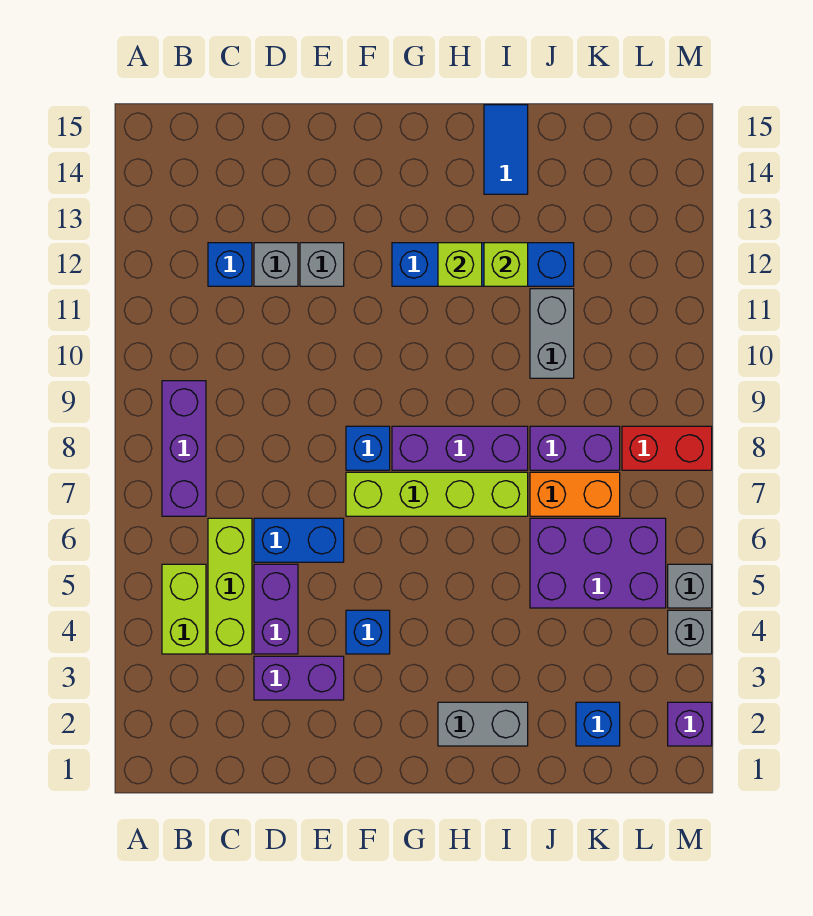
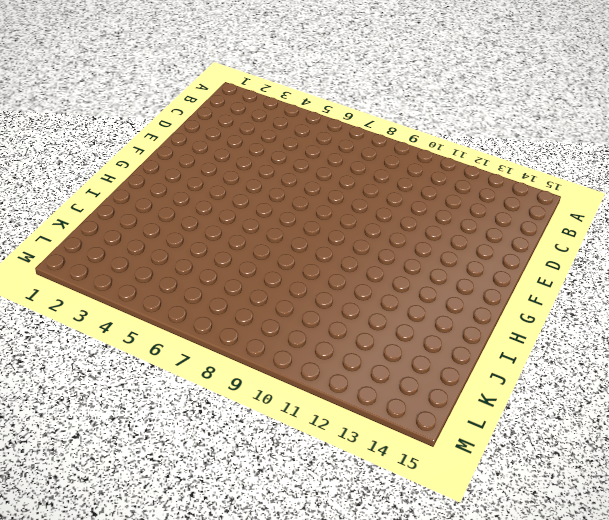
none -> lime brick B4:B5 level 1
none -> purple brick B7:B9 level 1
none -> lime brick C4:C6 level 1

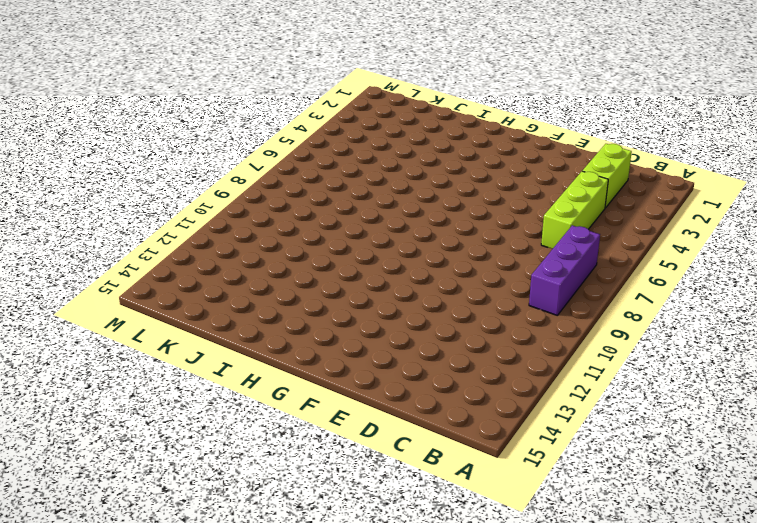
lime brick C2:C3 level 1 -> lime brick B4:B5 level 1
none -> blue brick C12 level 1
none -> purple brick D3:E3 level 1
none -> purple brick D4:D5 level 1

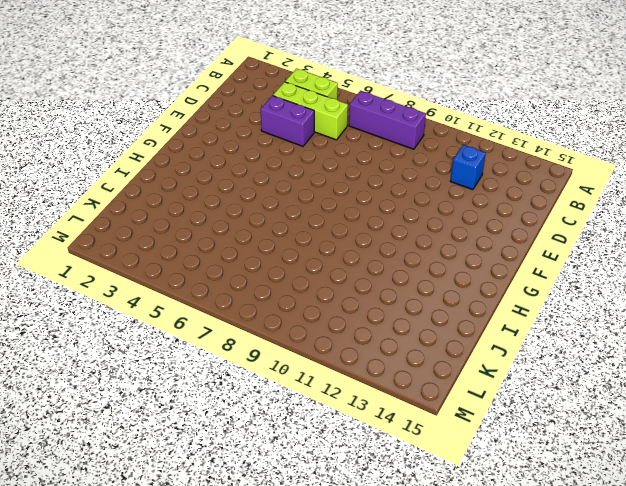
none -> purple brick D3:E3 level 1
none -> blue brick D6:E6 level 1
none -> grey brick D12 level 1

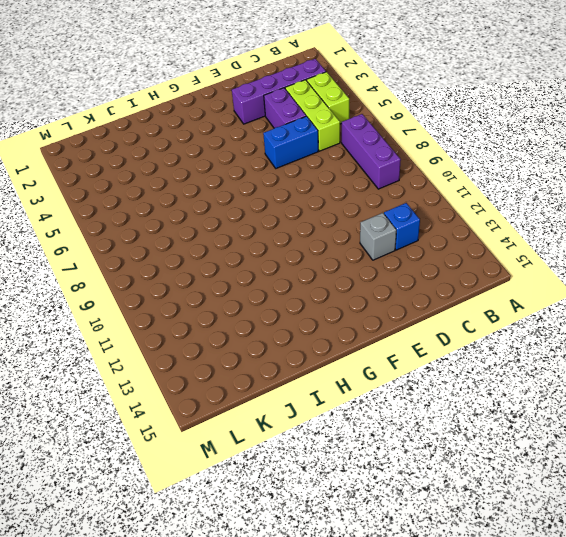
purple brick B3:E3 level 1 -> purple brick D3:E3 level 1
none -> grey brick E12 level 1
none -> blue brick F4 level 1
none -> lime brick F7:I7 level 1

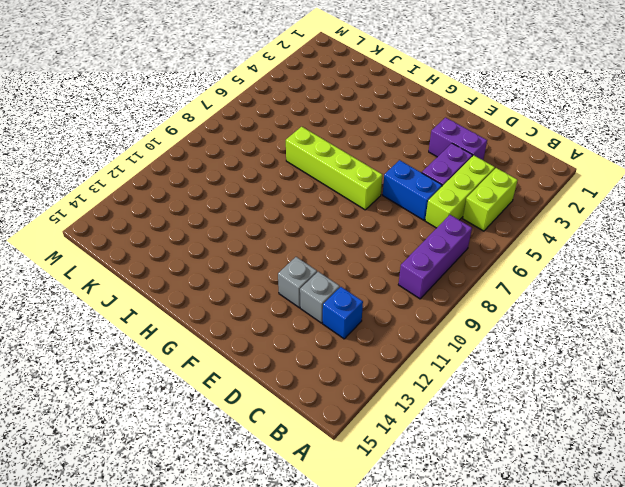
none -> blue brick F4 level 1
none -> blue brick F8 level 1
none -> purple brick G8:I8 level 1

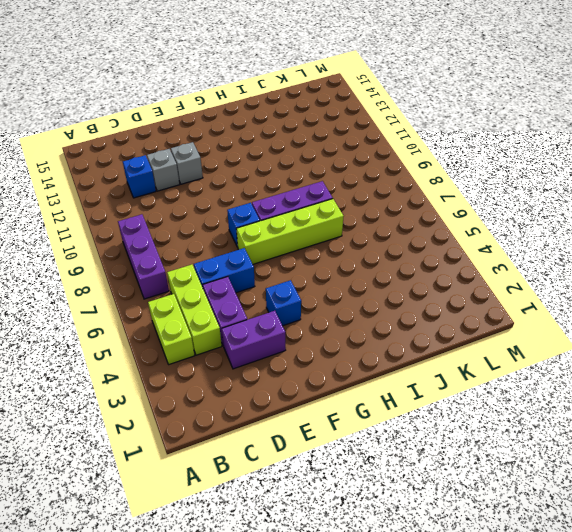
none -> blue brick G12:J12 level 1
none -> grey brick H2:I2 level 1
none -> blue tile I14:I15 level 1

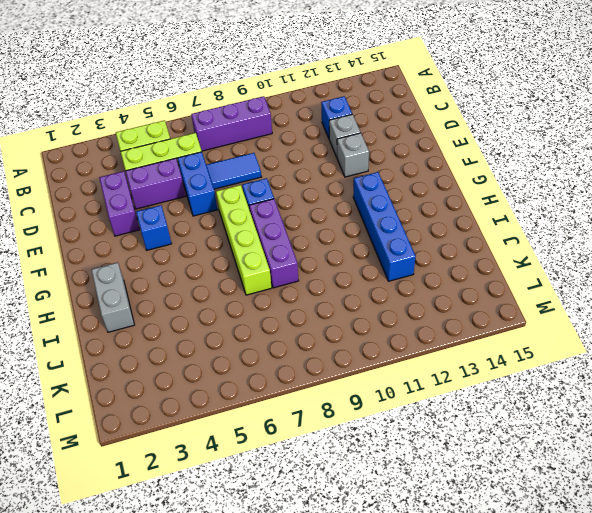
blue tile D7:D8 level 1 -> blue tile I14:I15 level 1
none -> purple brick J5:L6 level 1
none -> orange brick J7:K7 level 1
none -> purple brick J8:K8 level 1

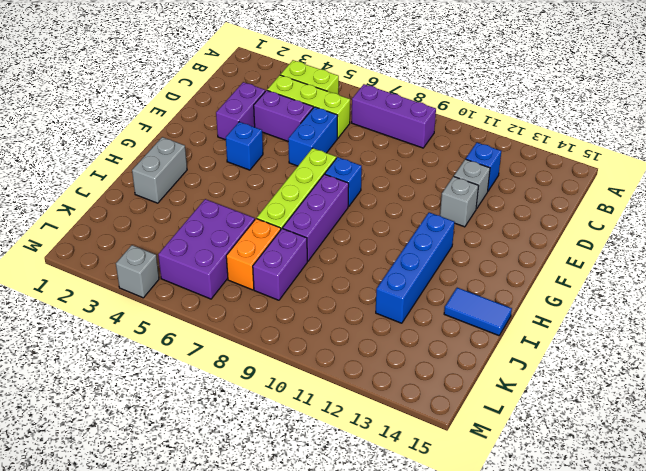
none -> grey brick J10:J11 level 1
none -> blue brick K2 level 1
none -> red brick L8:M8 level 1

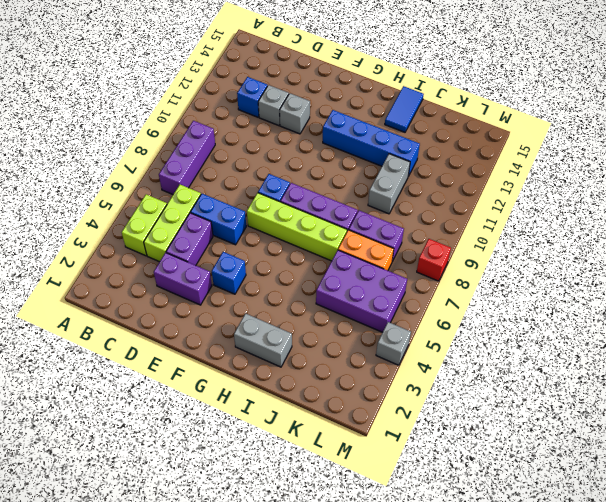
red brick M8 level 1 -> red brick L8:M8 level 1
none -> blue brick K2 level 1
none -> purple brick M2 level 1
none -> grey brick M5 level 1

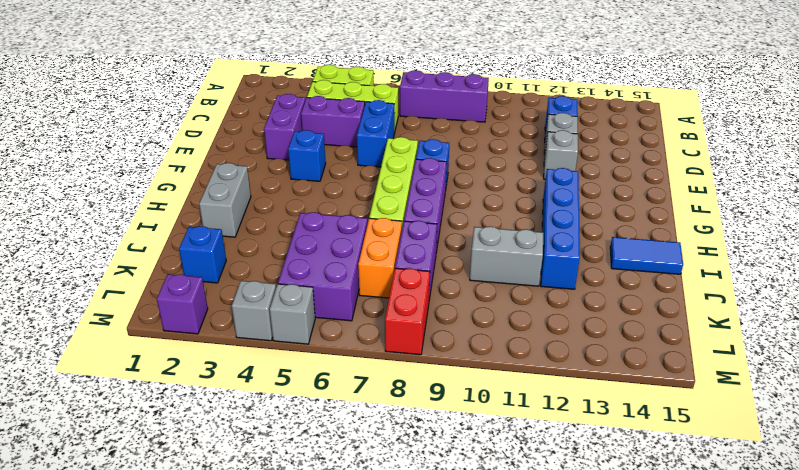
none -> lime brick H12 level 2
none -> lime brick I12 level 2

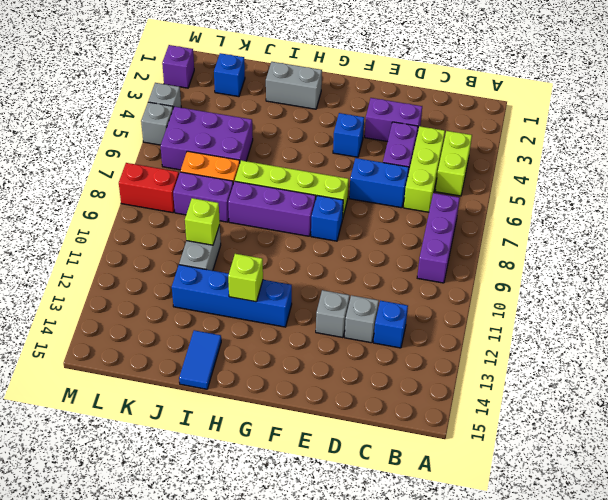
lime brick J10 level 2 -> lime brick I12 level 2

